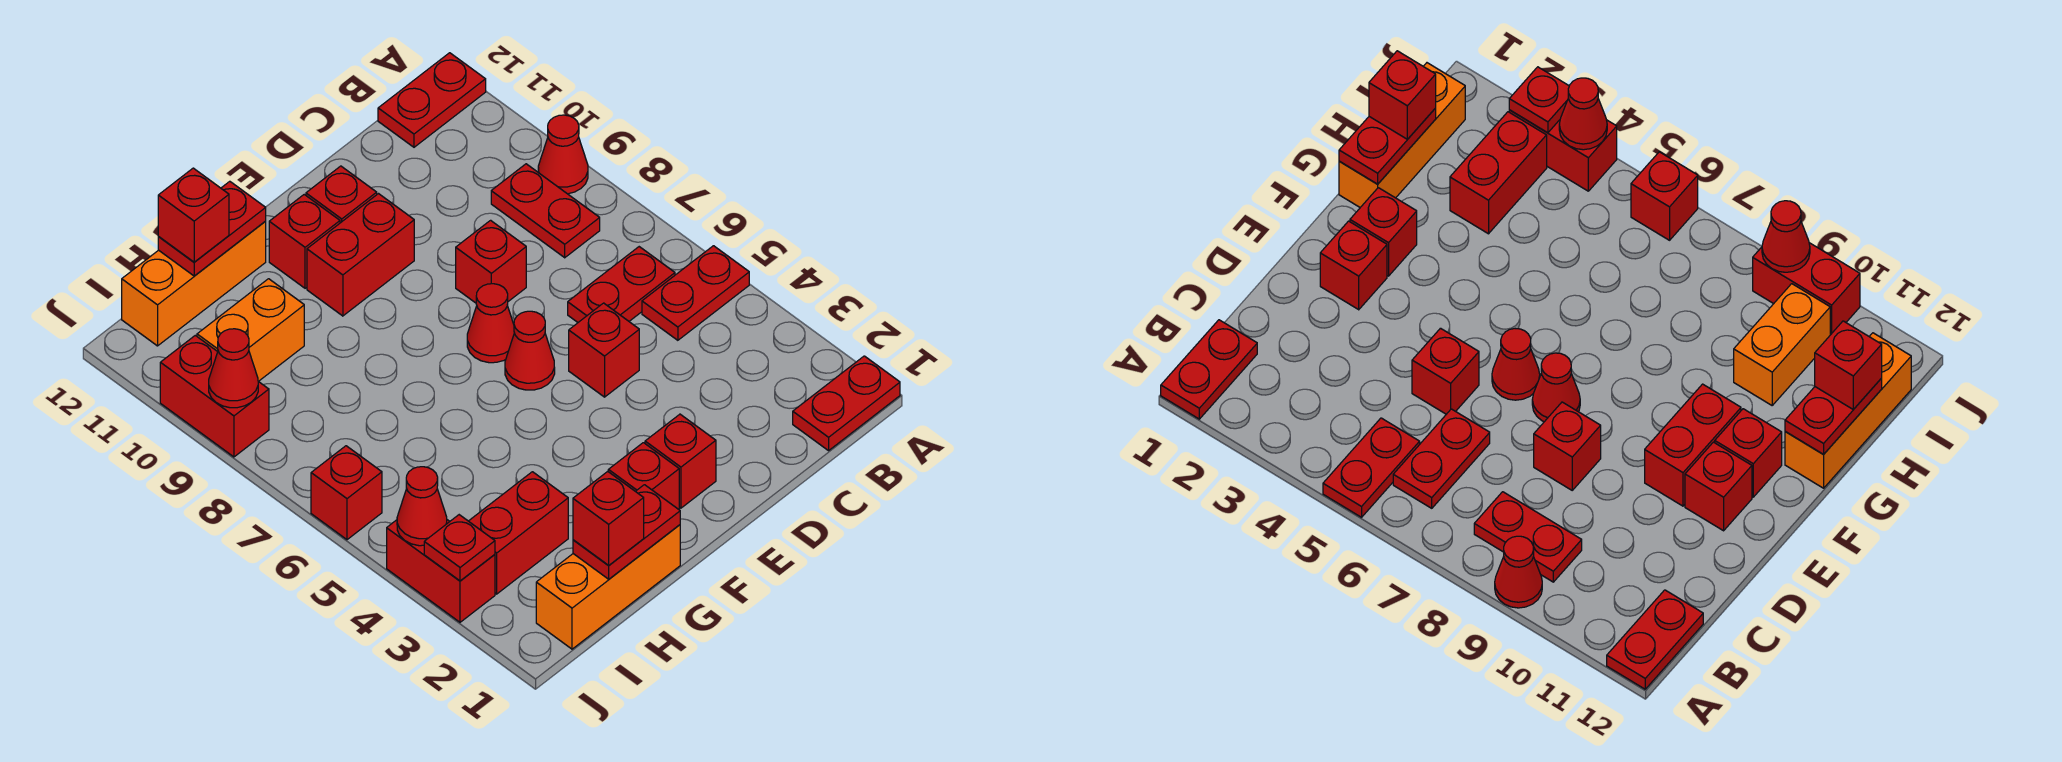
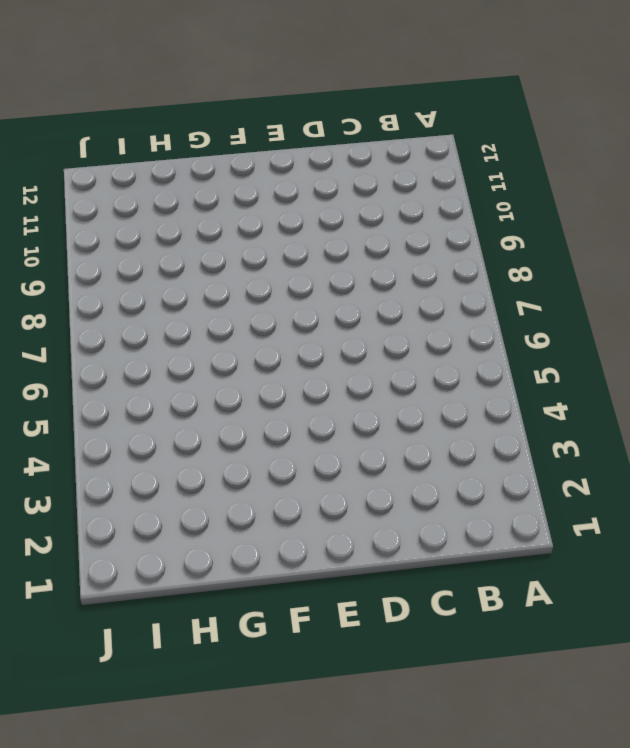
none -> red plate A1:B1 level 1
none -> red plate A5:B5 level 1
none -> red cone A9 level 1

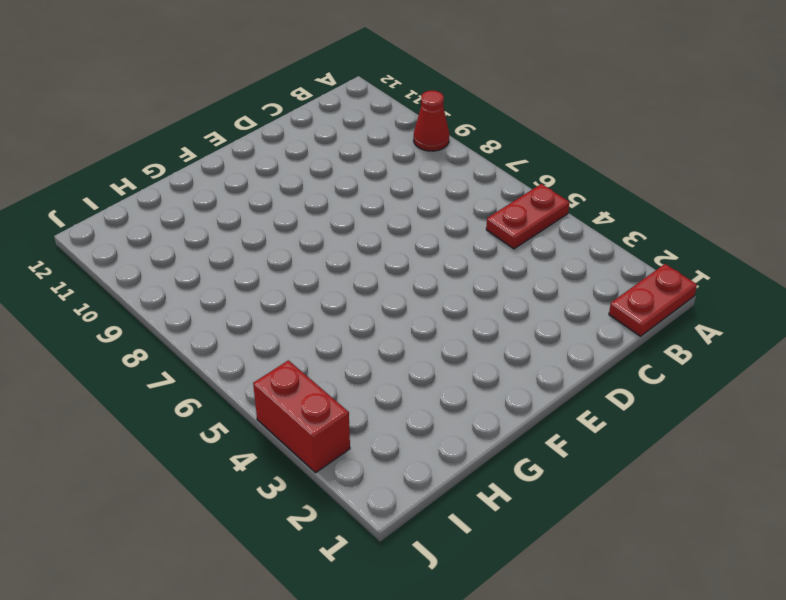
none -> red plate A12:B12 level 1
none -> red plate B6:C6 level 1
none -> red plate B8:B9 level 1

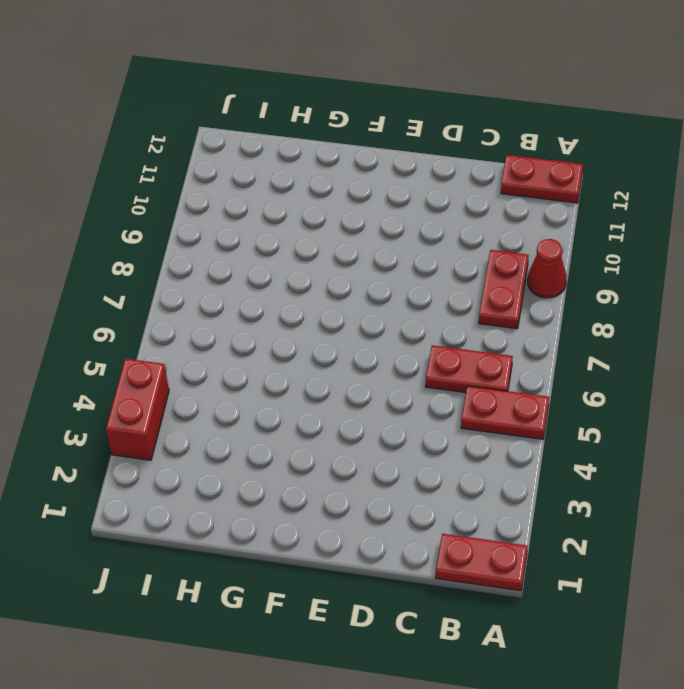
none -> red brick D5 level 1
none -> red brick D8 level 1
none -> red brick E2 level 1

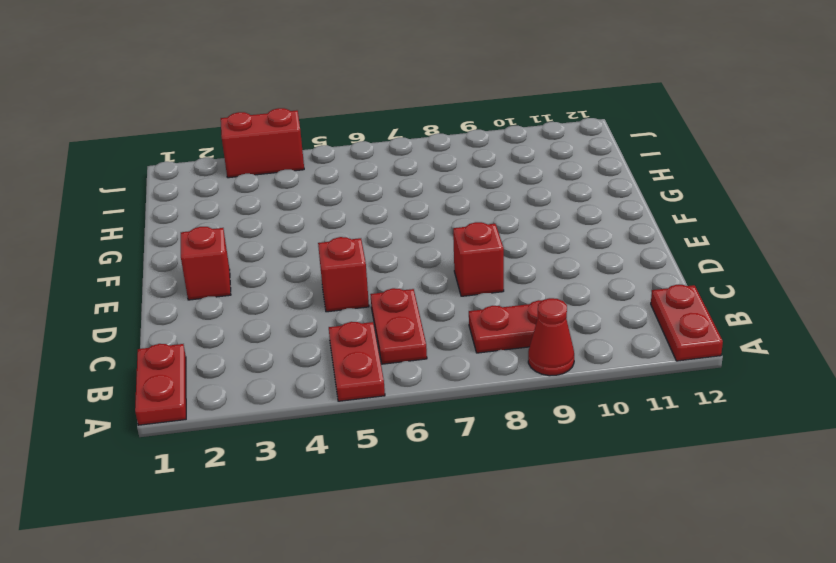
none -> red cone E6 level 1
none -> red cone E7 level 1
none -> red brick E10:F10 level 1

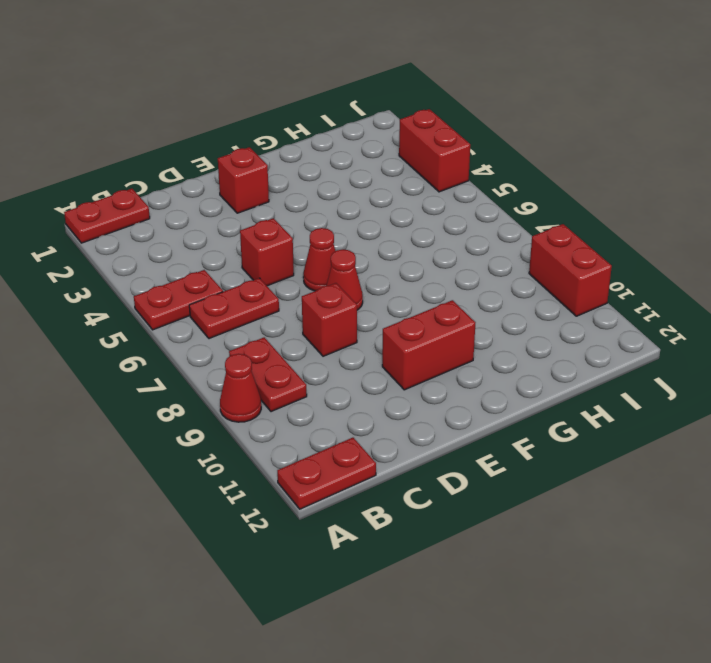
none -> red brick E11 level 1
none -> red brick F2 level 1
none -> red brick F11 level 1

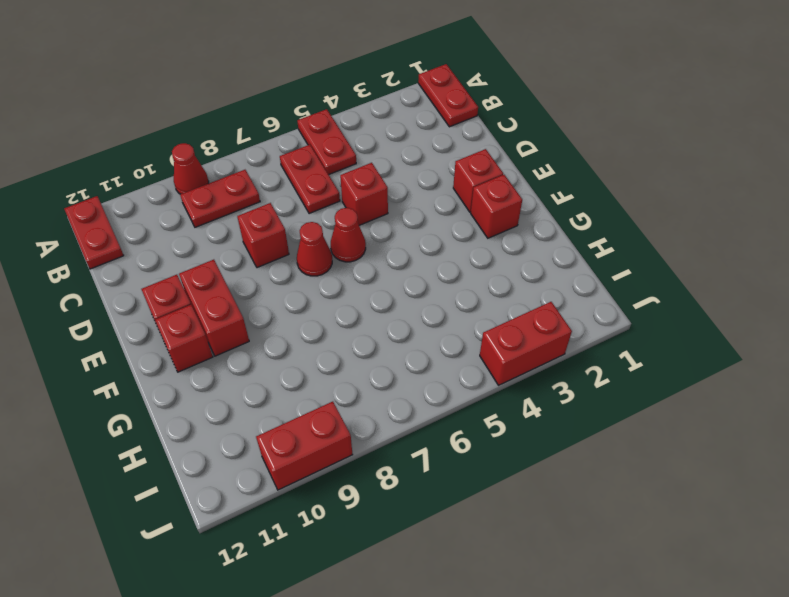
none -> orange brick G1:I1 level 1
none -> orange brick G12:I12 level 1
none -> red brick H3:I3 level 1

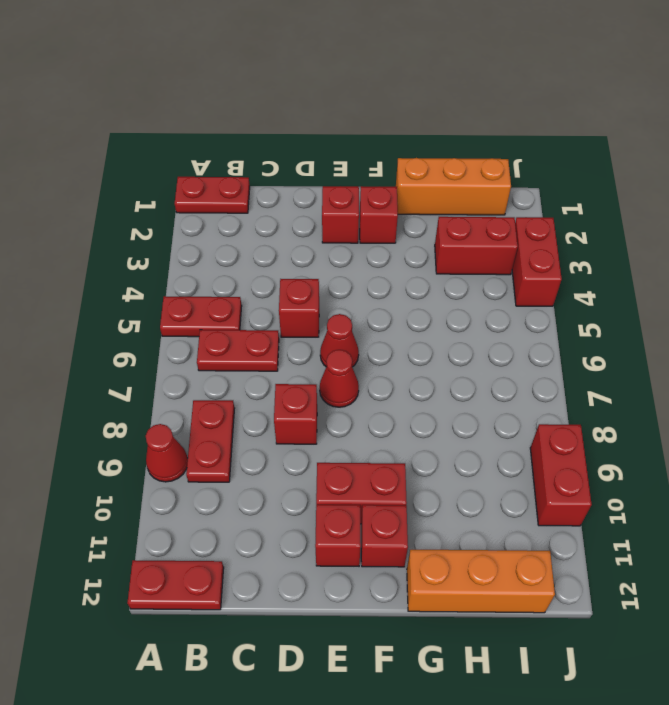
none -> orange brick H10:I10 level 1
none -> red brick J6 level 1
none -> red plate G1:H1 level 2

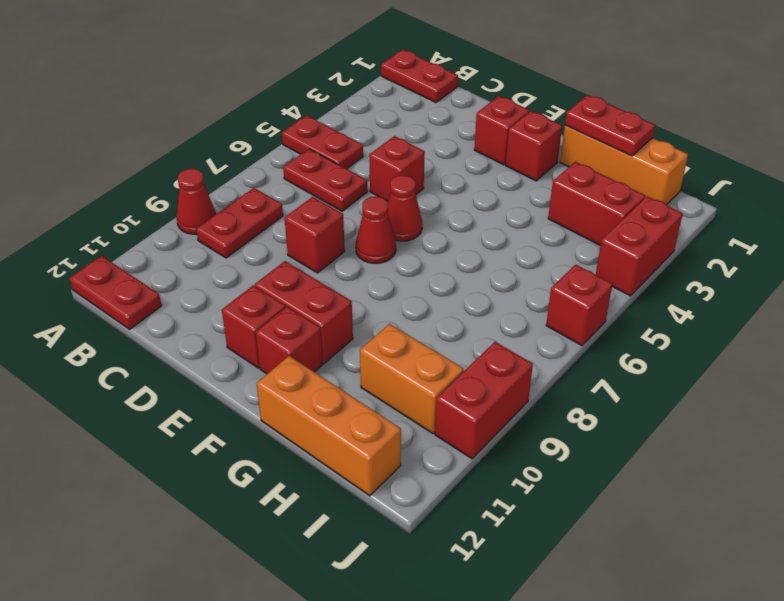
none -> red plate G12:H12 level 2
none -> red plate J3 level 2
none -> red cone J4 level 2

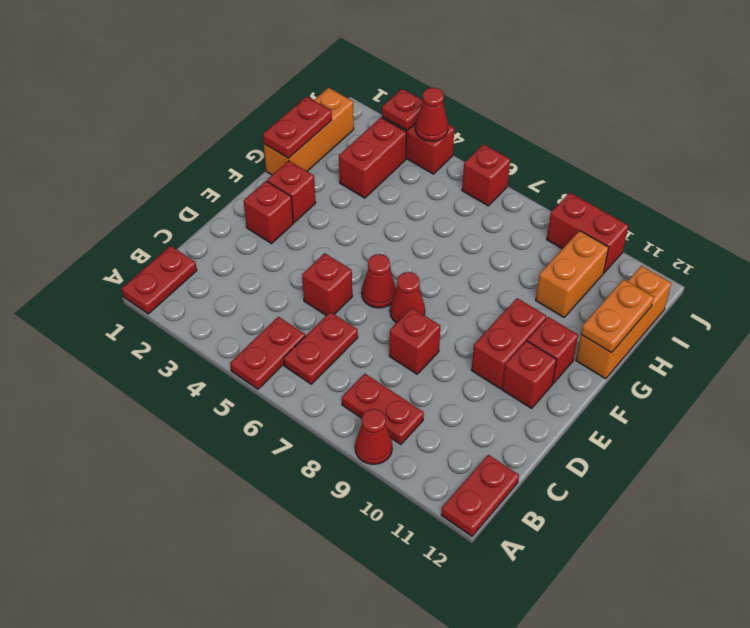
orange plate G12:H12 level 2 -> red plate G12:H12 level 2
none -> red cone J9 level 2
none -> red brick H1 level 3
none -> red brick H12 level 3

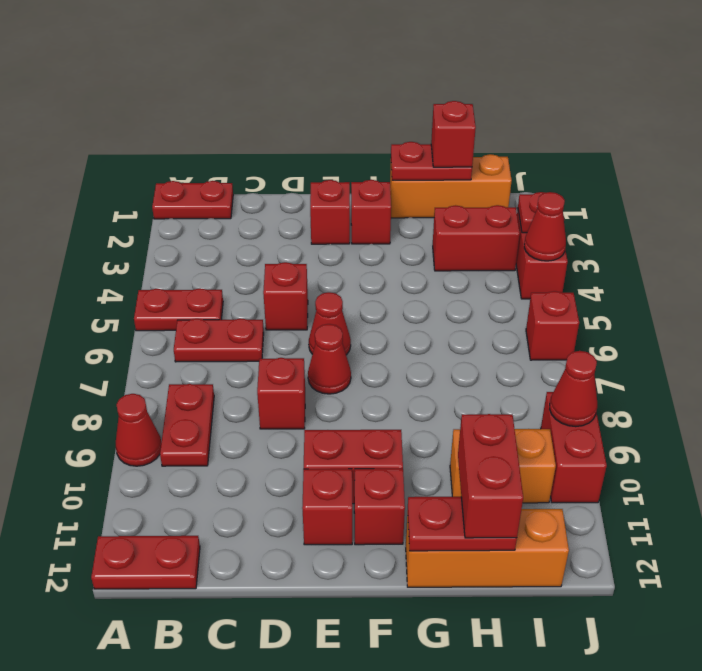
red brick H11:H12 level 3 -> red brick H12 level 3

